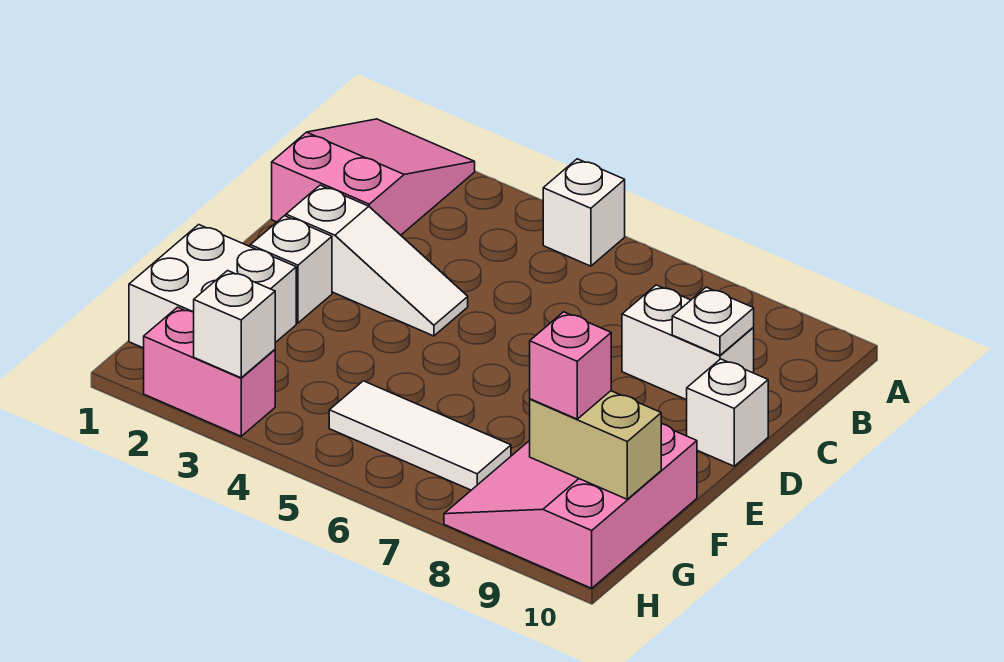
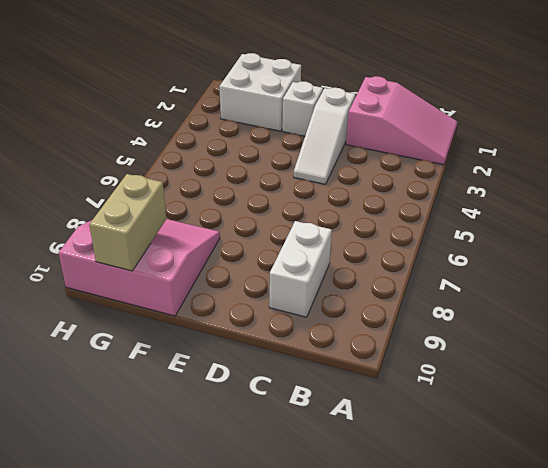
none -> white brick A5 level 1
none -> white brick D10 level 1
none -> white tile G5:G7 level 1

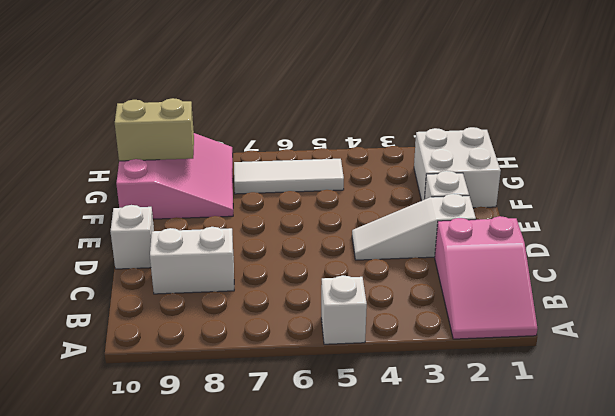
none -> pink brick H2:H3 level 1
none -> white plate C9 level 2
none -> white brick H3 level 2

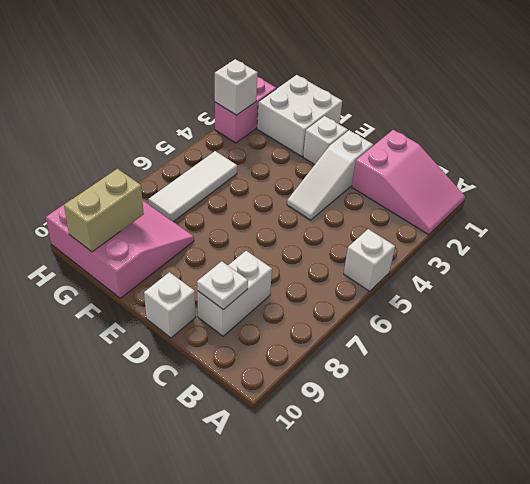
none -> pink brick G9 level 3

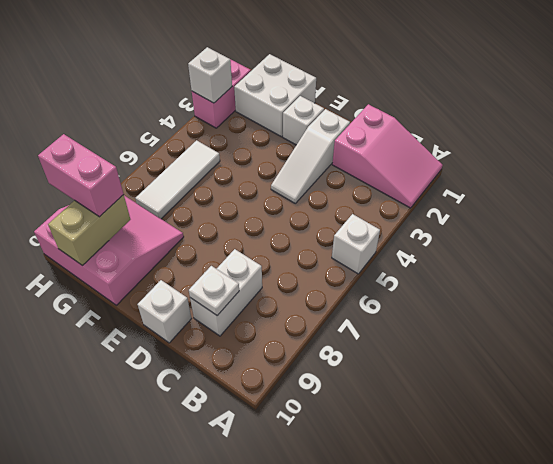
pink brick G9:H9 level 3 -> pink brick G9 level 3

